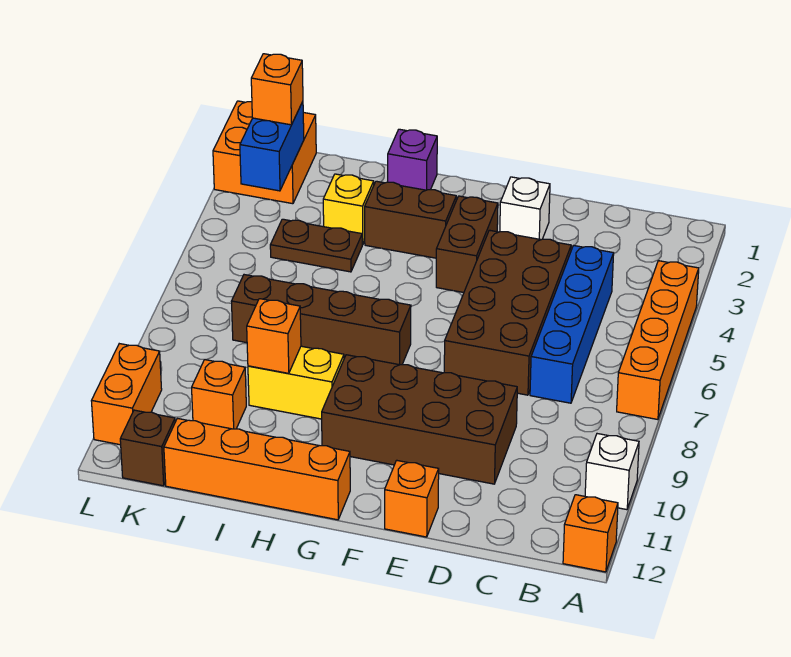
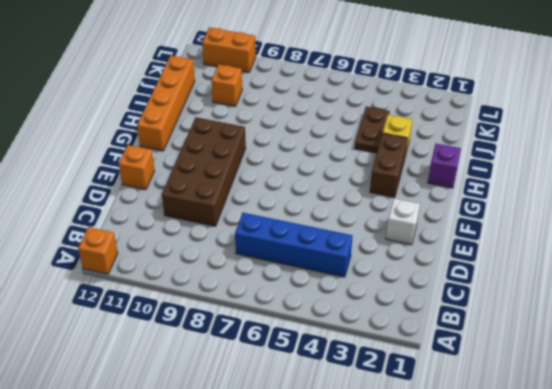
none -> orange brick A4:A7 level 1
none -> white brick A10 level 1
none -> brown brick D4:E7 level 1

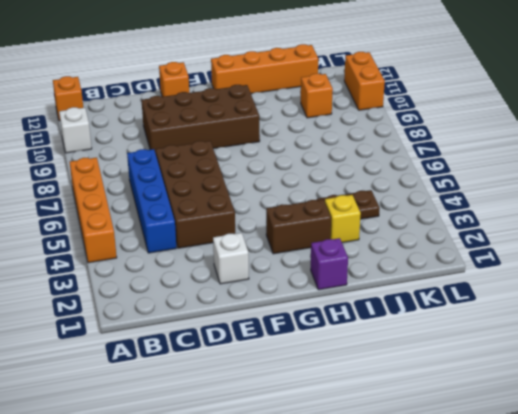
none -> brown brick F3:F4 level 1
none -> brown brick G7:J7 level 1
none -> yellow brick H9:I9 level 1

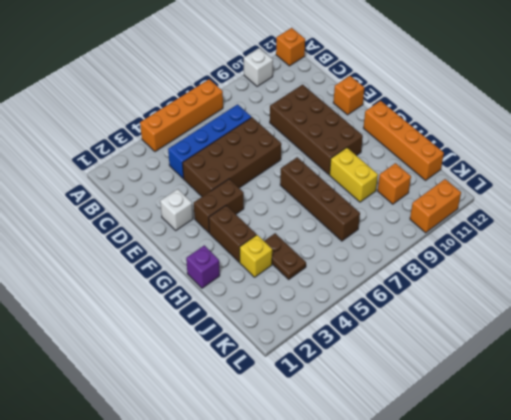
none -> orange brick K1:L2 level 1
none -> brown brick K12 level 1
none -> orange brick I9 level 2

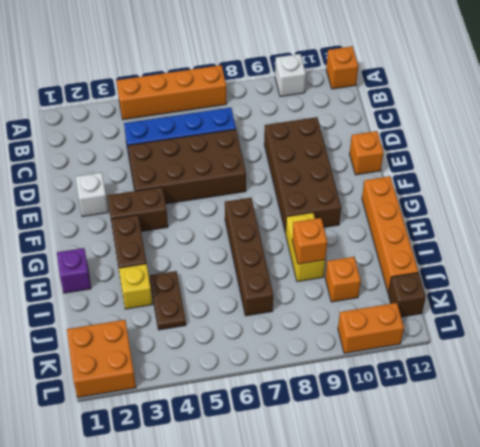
none -> blue brick K2:K3 level 2
none -> orange brick K2 level 3

